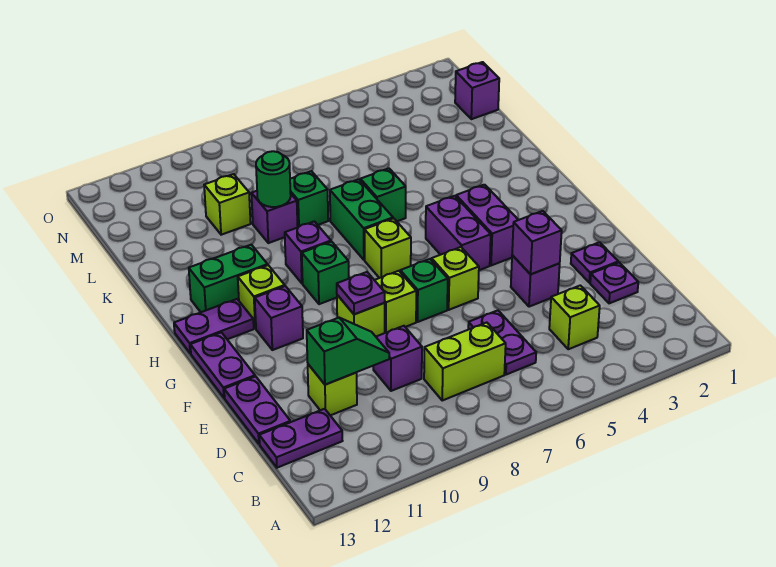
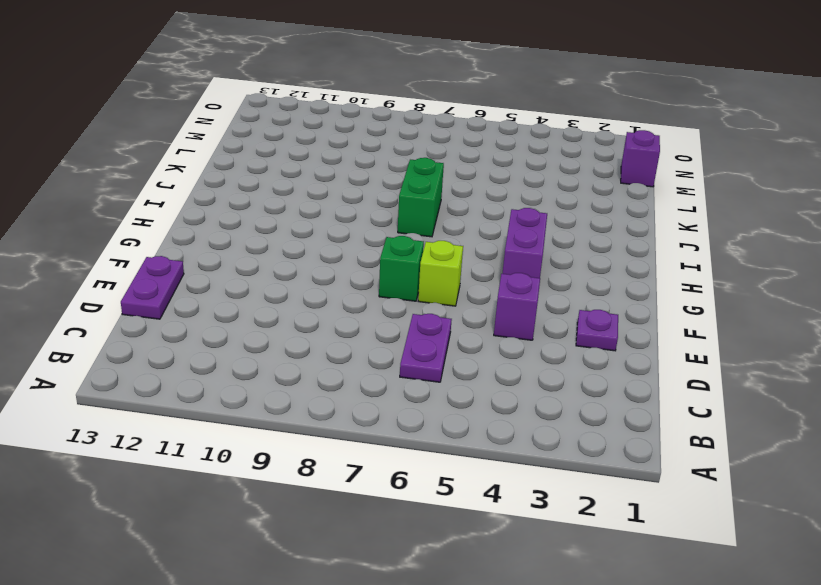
none -> lime brick C4 level 1
none -> lime brick C7:C8 level 1
none -> purple plate C12:C13 level 1
none -> purple plate D2 level 1

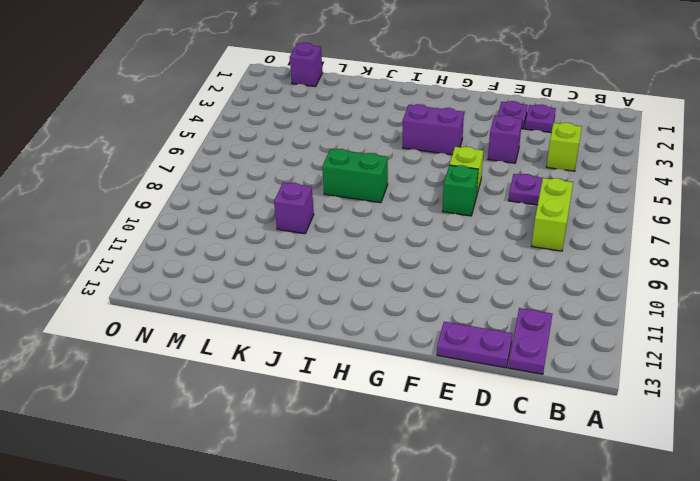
none -> purple brick D9 level 1
none -> lime brick D11 level 1
none -> lime brick F8 level 1
none -> lime brick F9 level 1

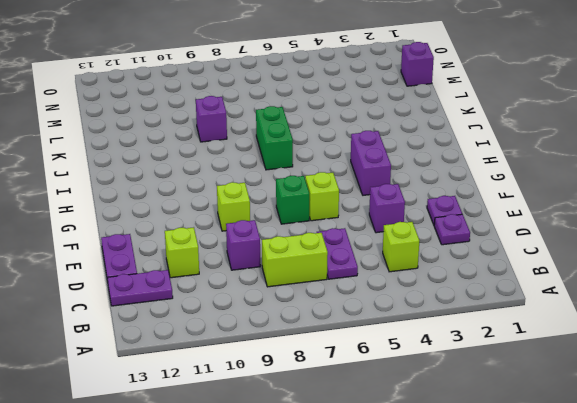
none -> lime brick F8 level 1
none -> purple plate F13:G13 level 1
none -> purple brick G5:H5 level 1
none -> purple brick G11 level 1

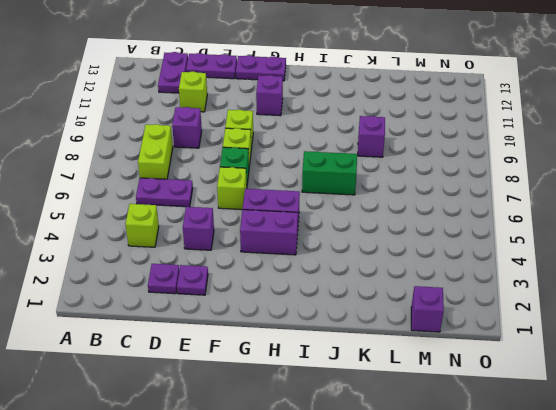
none -> lime brick H7 level 1
none -> green brick H9 level 1
none -> lime brick H11 level 1
none -> purple plate H12:H13 level 1

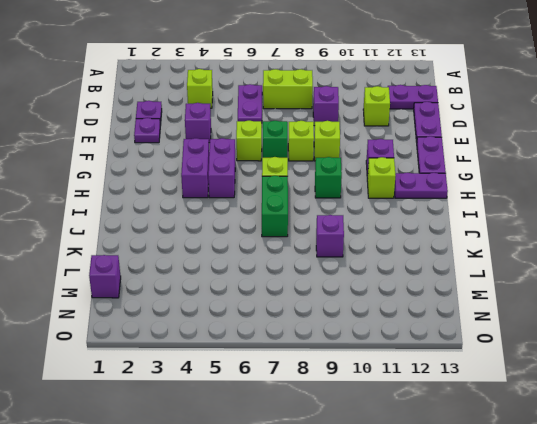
none -> purple brick I9 level 1
none -> green brick I11:I12 level 1
none -> green brick J6 level 1
none -> green brick K8 level 1

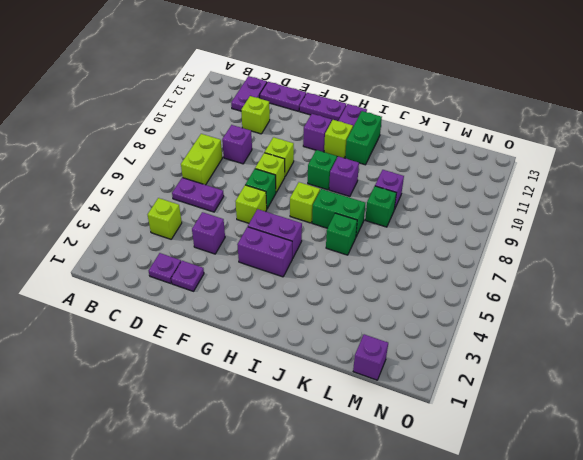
none -> lime brick L10 level 1
none -> green slope D10:D11 level 2 top 11
none -> purple brick E4 level 2
none -> purple plate F9 level 2

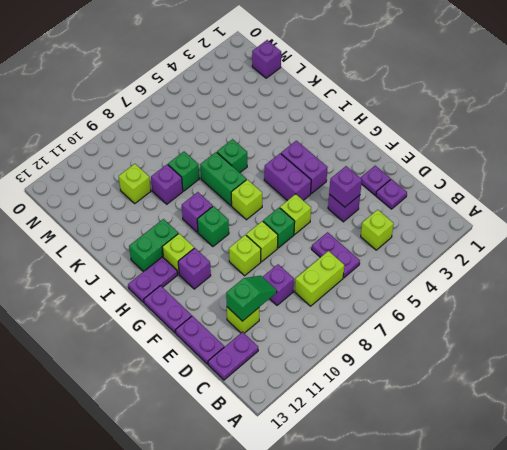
none -> purple plate F9 level 2
none -> green round brick K9 level 2

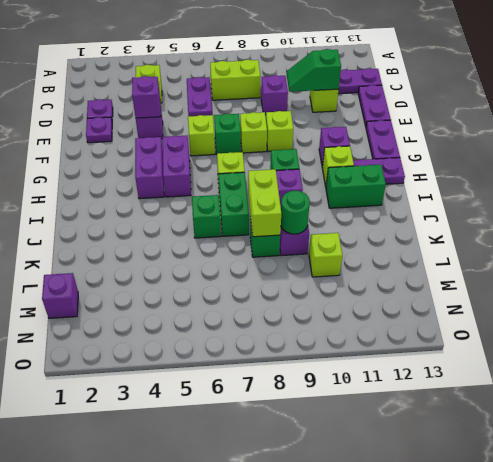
lime brick J8:K8 level 2 -> none
none -> purple plate F9 level 2

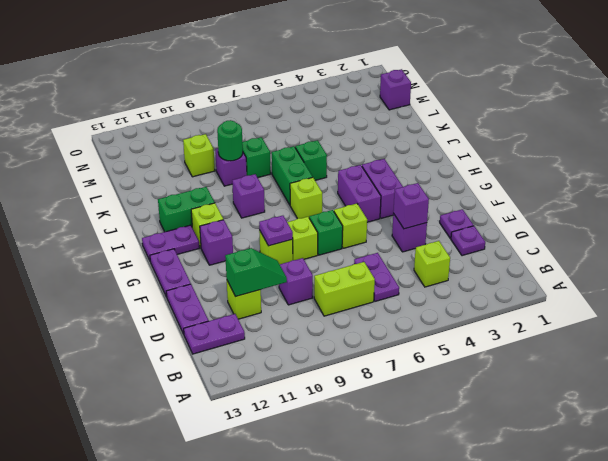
none -> green brick H9 level 1

